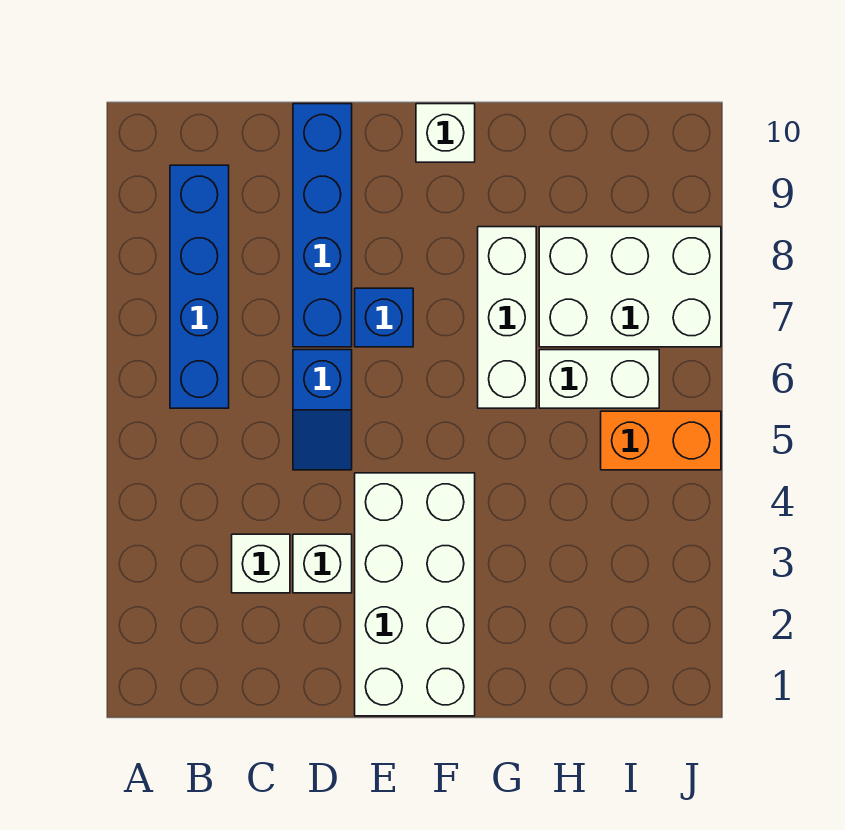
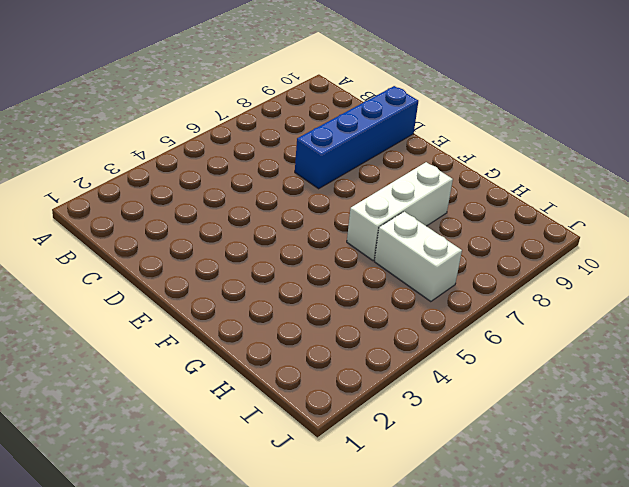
none -> blue brick B6:B9 level 1
none -> white brick C3 level 1
none -> white brick D3 level 1

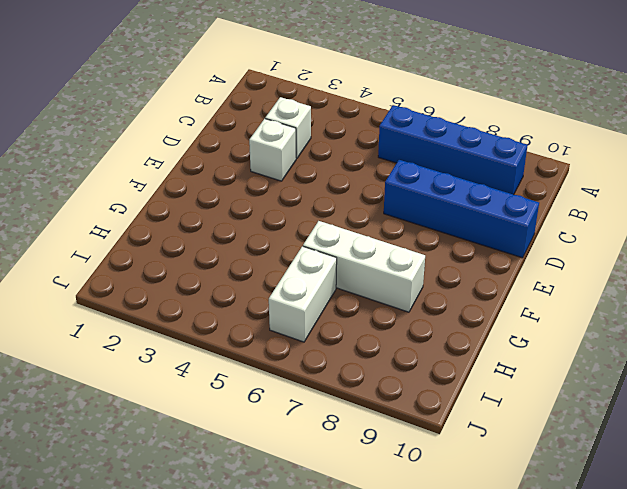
none -> blue slope D5:D6 level 1 top 6
none -> white brick E1:F4 level 1
none -> blue brick E7 level 1

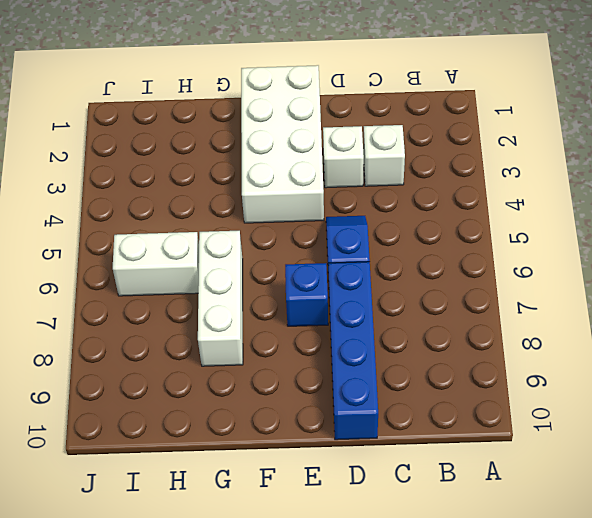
none -> blue brick B6:B9 level 1
none -> white brick F10 level 1
none -> white brick H7:J8 level 1

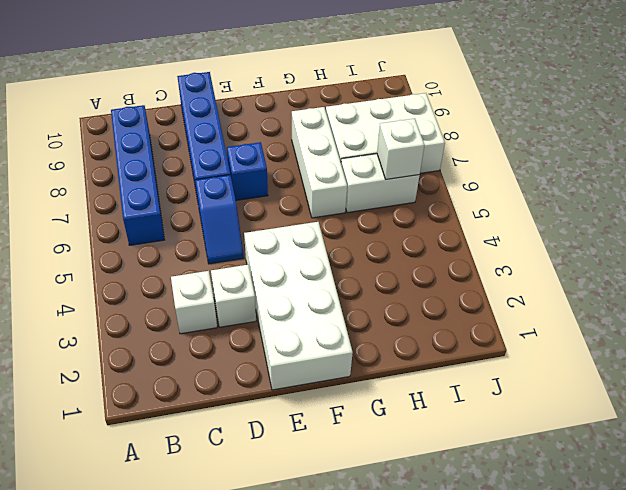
white brick I6 level 2 -> white brick F10 level 1
none -> orange brick I5:J5 level 1

